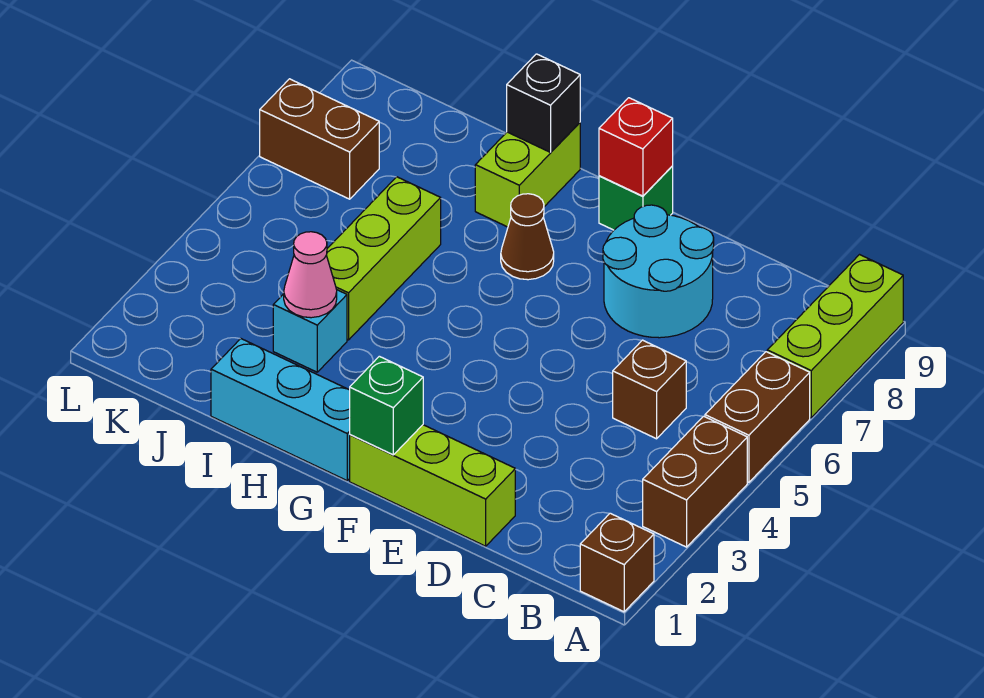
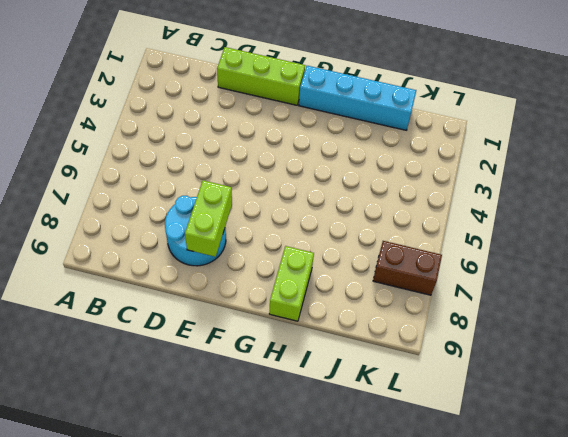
lime brick E7:E8 level 2 -> none
cyan brick G1:J1 level 1 -> cyan brick G1:I1 level 1
none -> brown brick A1 level 1
none -> brown brick A3:A4 level 1
none -> brown brick A5:A6 level 1

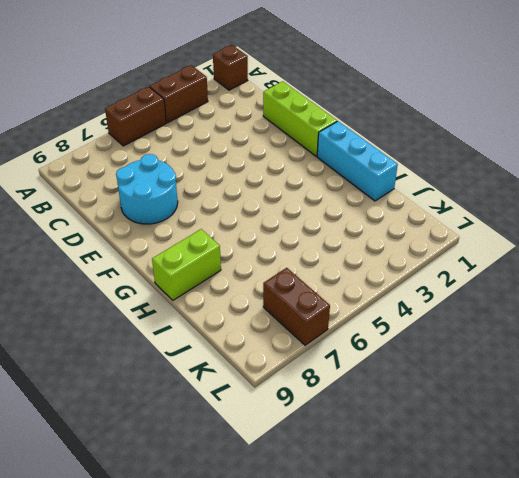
none -> lime brick A7:A9 level 1
none -> brown brick C5 level 1
none -> green brick F9 level 1

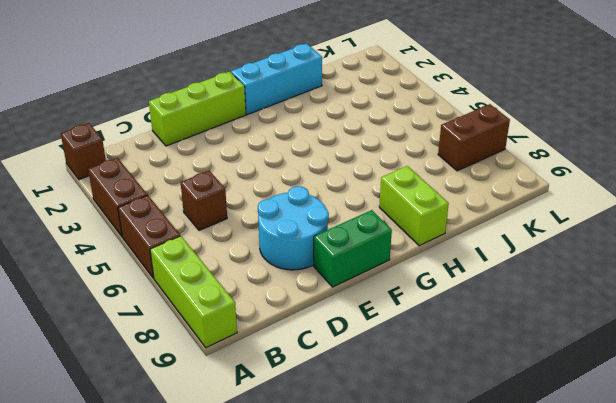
green brick E9:F9 level 1 -> green brick F9 level 1
none -> brown cone G7 level 1
none -> cyan brick I3 level 1
none -> lime brick I4:I6 level 1

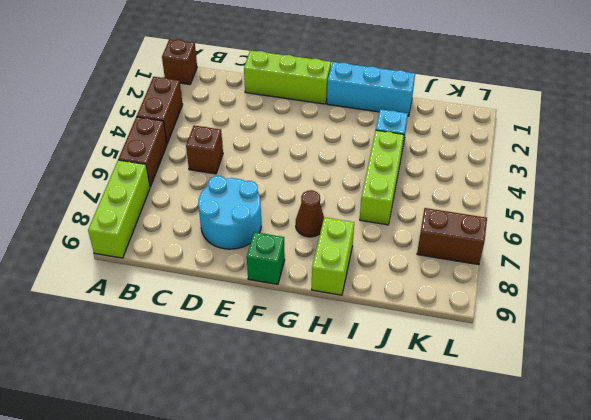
none -> green brick F1 level 2
none -> red brick F9 level 2
none -> black brick H9 level 2

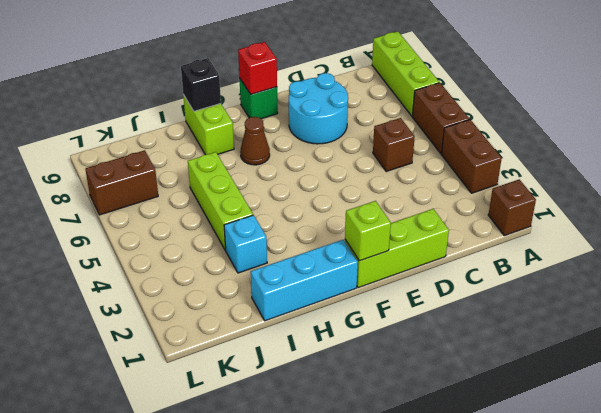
lime brick F1 level 2 -> green brick F1 level 2
none -> pink cone I3 level 2

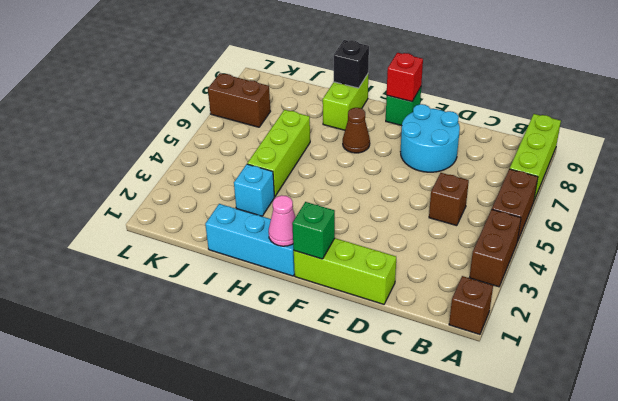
pink cone G1 level 2 -> pink cone I3 level 2

